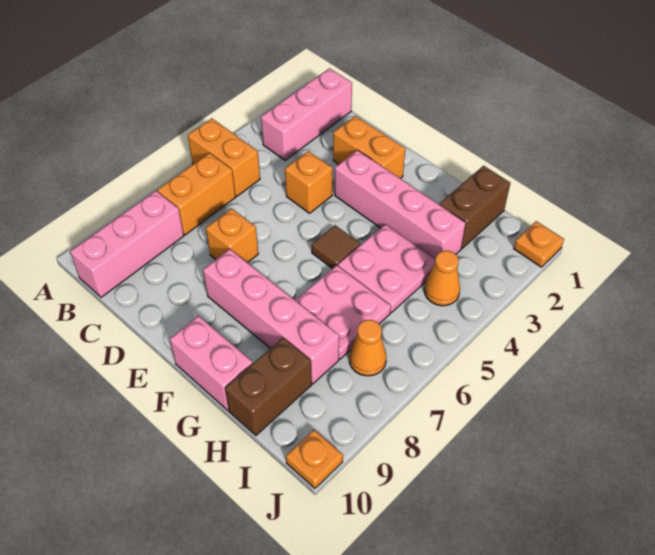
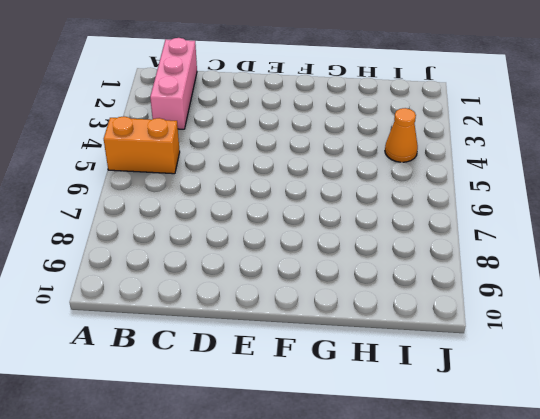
none -> orange brick B6:B7 level 1
none -> pink brick B8:B10 level 1
none -> orange brick D2:E2 level 1

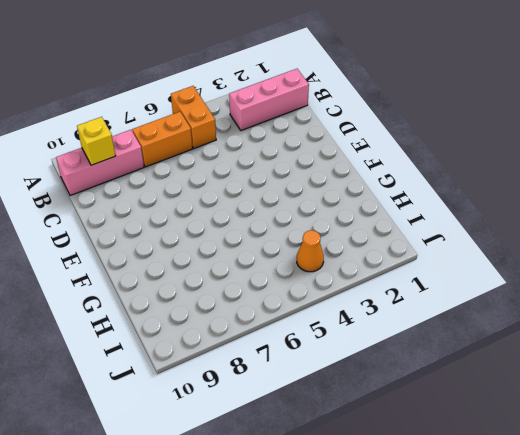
yellow brick B9 level 2 -> none
none -> orange brick D2:E2 level 1
none -> orange brick D4 level 1
none -> orange brick D7 level 1

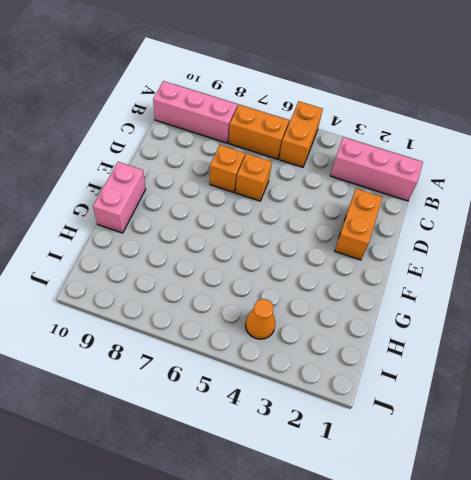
orange brick D6 level 1 -> orange brick D4 level 1
none -> pink brick E3:H3 level 1
none -> pink brick E8:H8 level 1
none -> brown tile F5 level 1

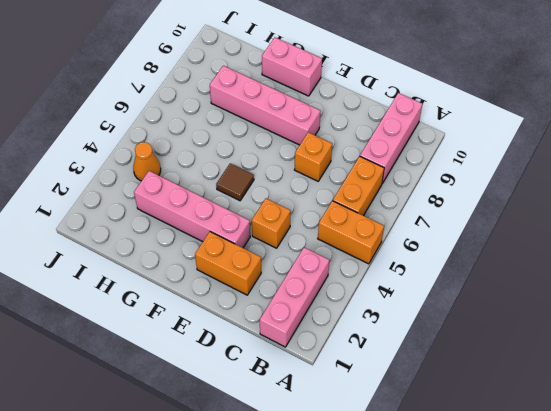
none -> pink plate G4:H5 level 1
none -> pink plate G6:H7 level 1
none -> brown brick H1:H2 level 1

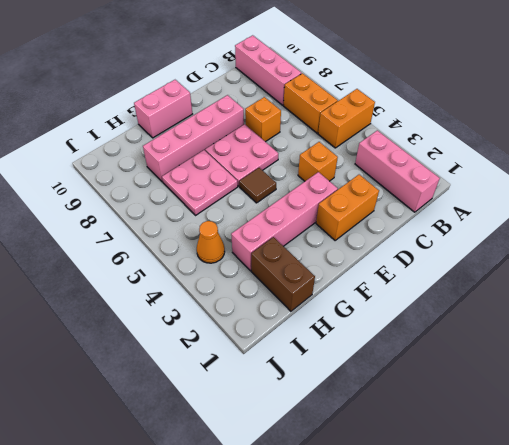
pink plate E6:F7 level 1 -> pink plate G4:H5 level 1
none -> brown brick H9:H10 level 1
none -> orange cone I7 level 1
none -> orange plate J1 level 1

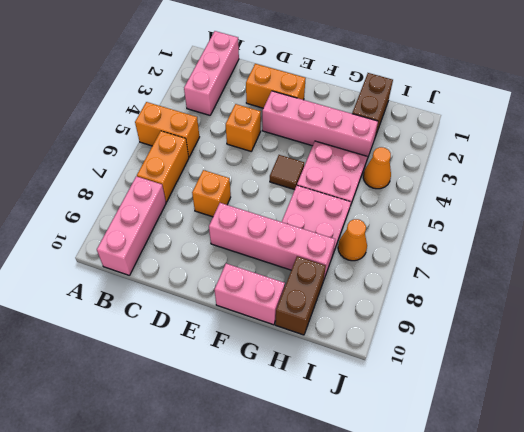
none -> orange plate J1 level 1
none -> orange plate J10 level 1

